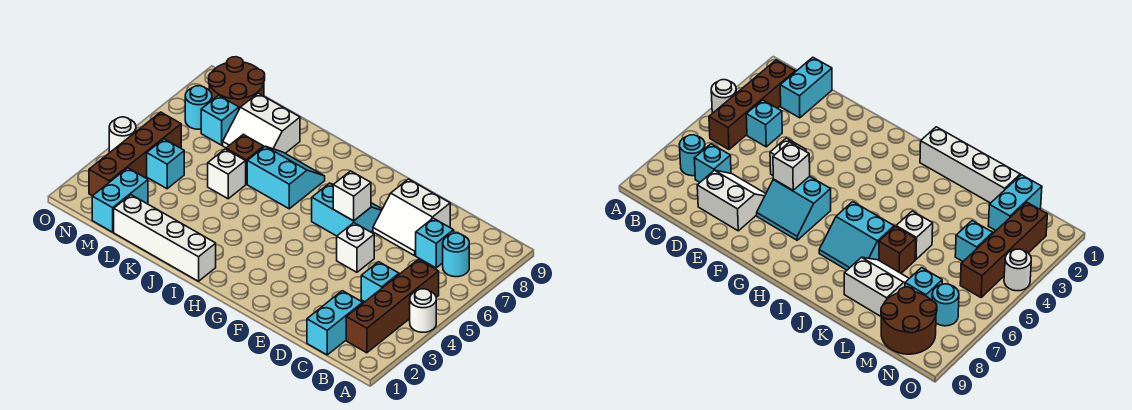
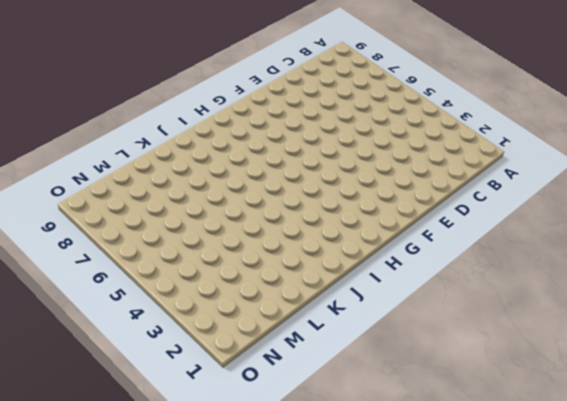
none -> white round brick A4 level 1
none -> brown brick B2:B5 level 1
none -> cyan round brick B7 level 1

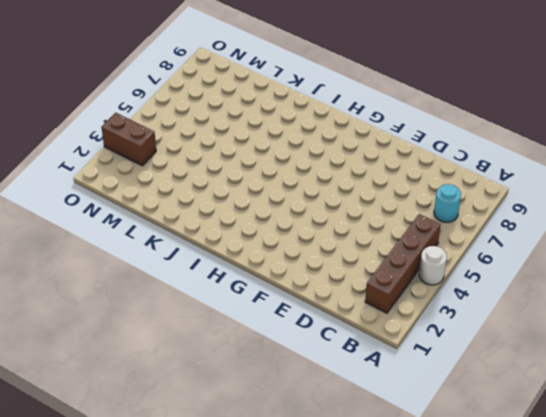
brown brick N3:O3 level 1 -> brown brick N2:N5 level 1
none -> cyan brick C1:C2 level 1
none -> cyan brick C4 level 1
none -> cyan brick C7 level 1

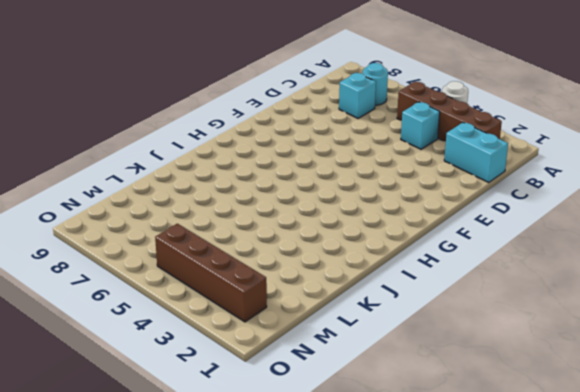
none -> white slope D7:E8 level 1 top 8
none -> white brick E5 level 1
none -> cyan slope F6:G7 level 1 top 6

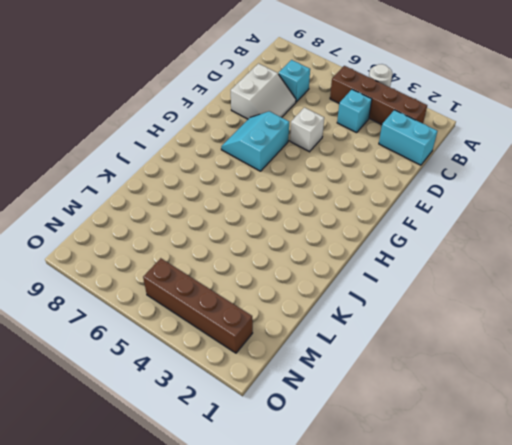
none -> cyan round brick B7 level 1
none -> white brick I1:L1 level 1
none -> cyan slope I6:J7 level 1 top 6

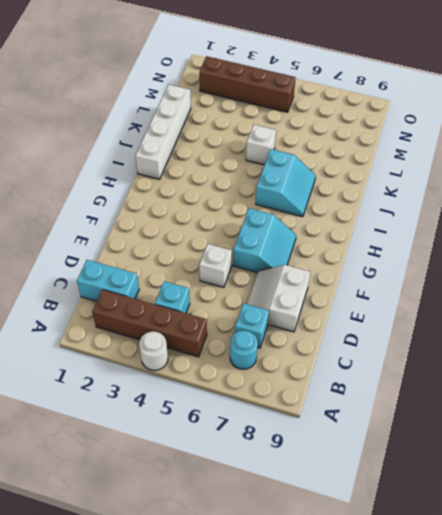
none -> brown brick K6 level 1
none -> white slope K7:L8 level 1 top 8
none -> cyan brick M1:M2 level 1

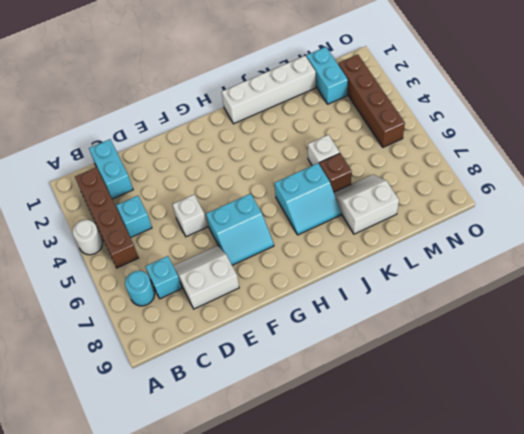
none -> cyan brick M4 level 1
none -> cyan brick M7 level 1
none -> brown round brick M8:N9 level 1

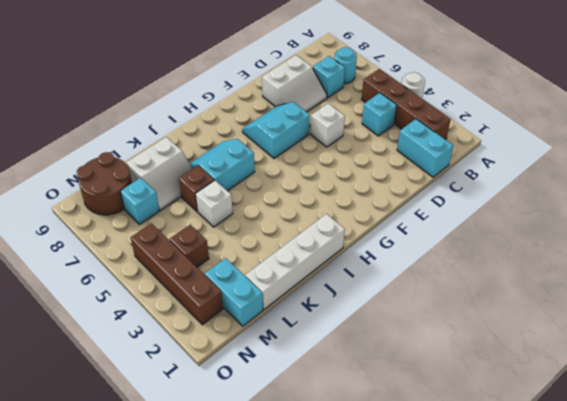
brown brick M4 level 1 -> cyan brick M4 level 1
none -> cyan round brick N7 level 1
none -> white round brick O4 level 1
none -> white brick F6 level 2

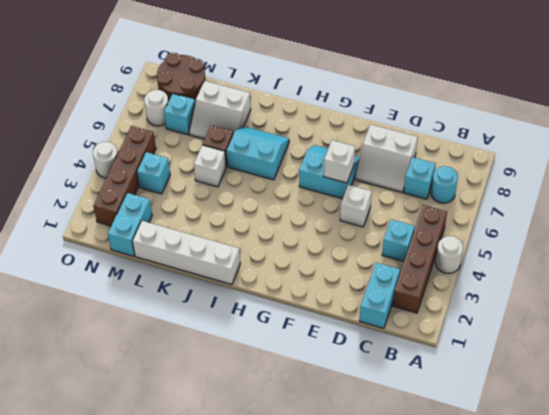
white round brick N7 level 1 -> cyan round brick N7 level 1

